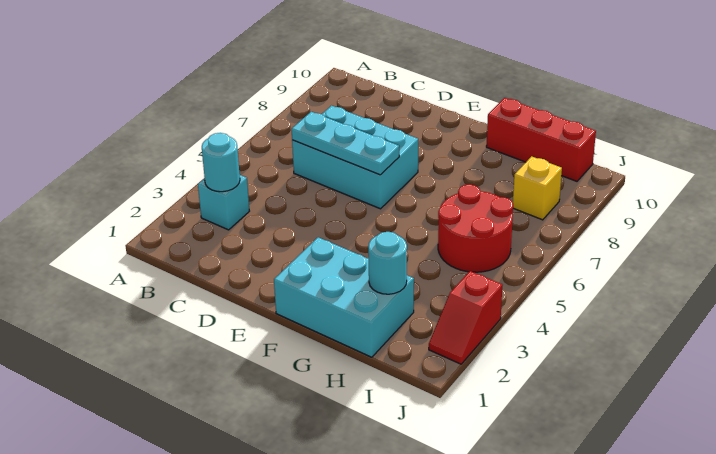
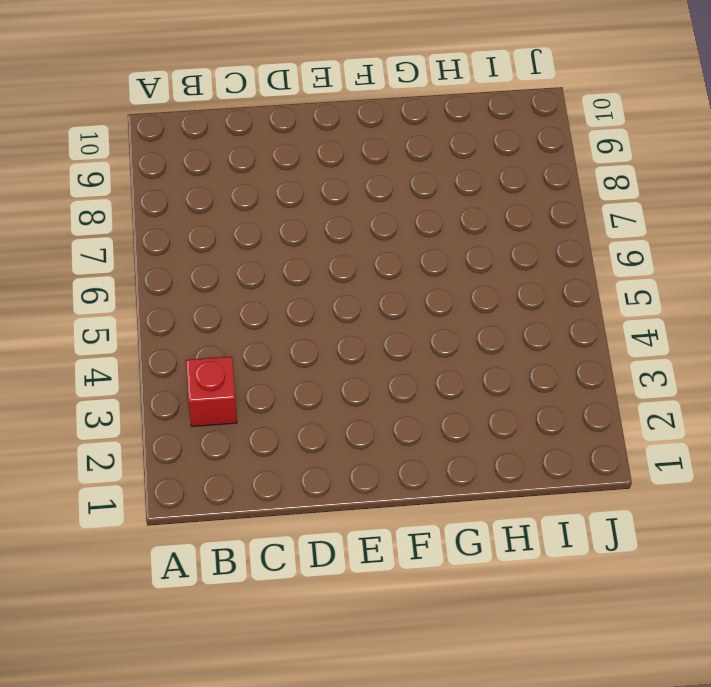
red brick B3 level 1 -> cyan brick B3 level 1
none -> cyan brick C6:E7 level 1
none -> cyan brick F1:H2 level 1

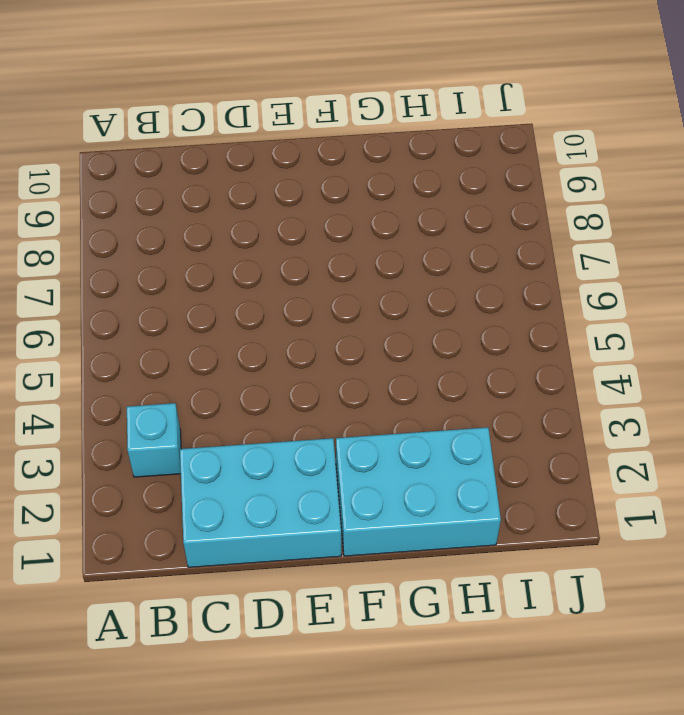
cyan brick C1:E2 level 1 -> cyan brick C6:E7 level 1
none -> red brick G10:I10 level 1
none -> red round brick H5:I6 level 1

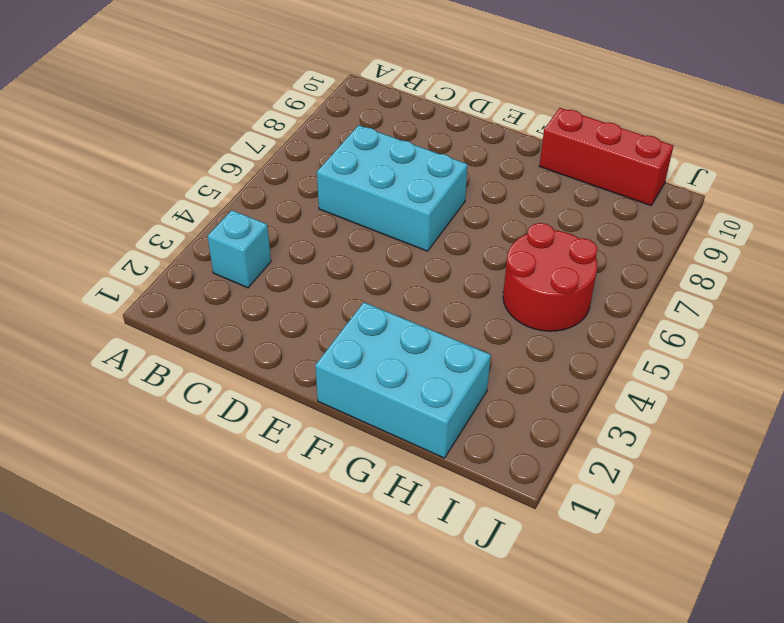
none -> yellow brick I8 level 1
none -> red slope J2:J3 level 1 top 3

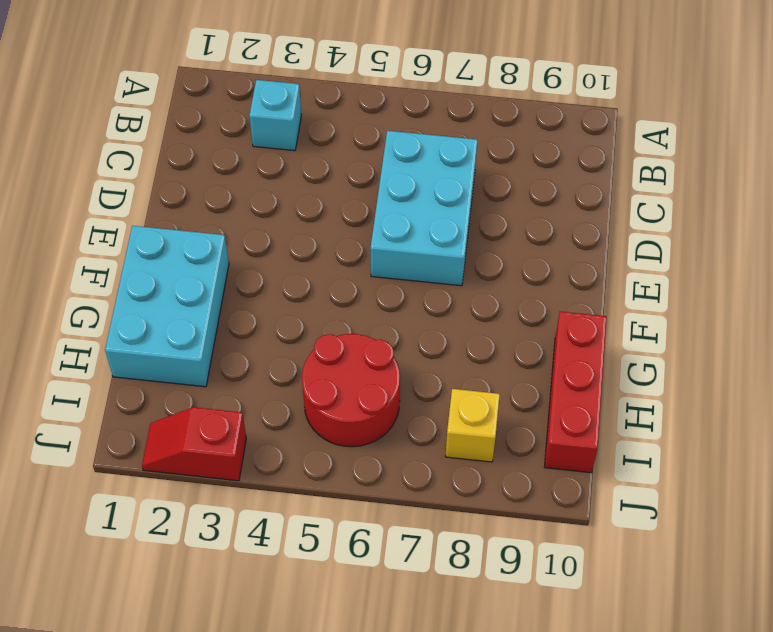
none -> cyan round brick B3 level 2
none -> cyan plate C6:E6 level 2

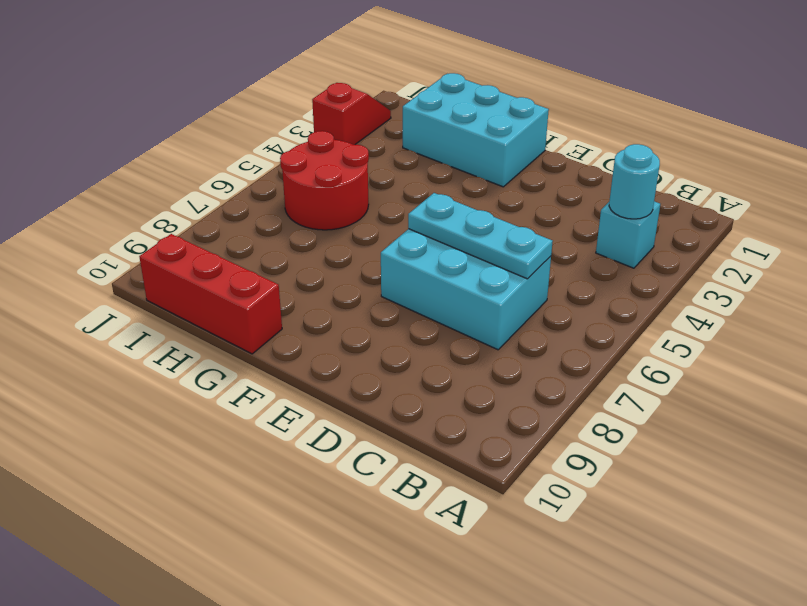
none -> yellow brick I8 level 1
none -> cyan round brick H2 level 2

